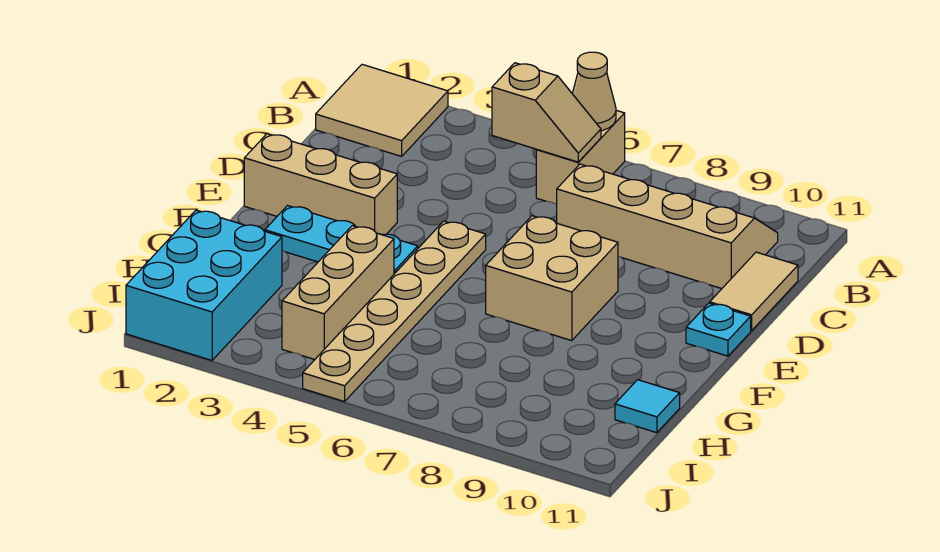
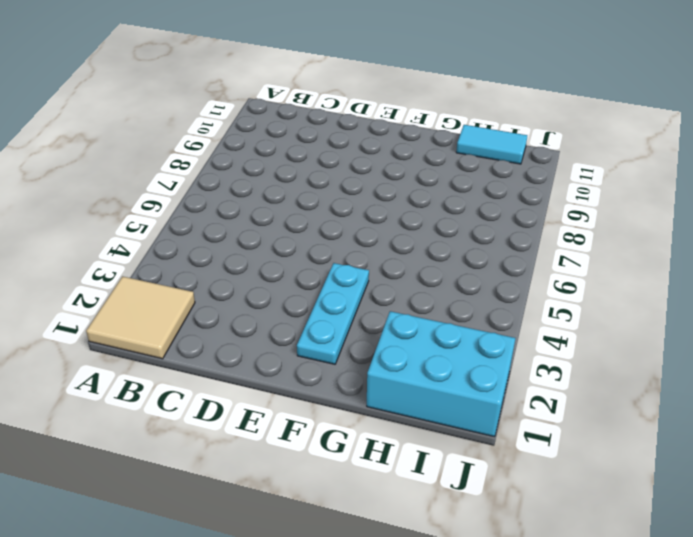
cyan tile H11:I11 level 1 -> cyan tile H11 level 1
none -> tan brick A6:B6 level 1
none -> tan slope B7:C10 level 1 top C
none -> tan tile C11:D11 level 1

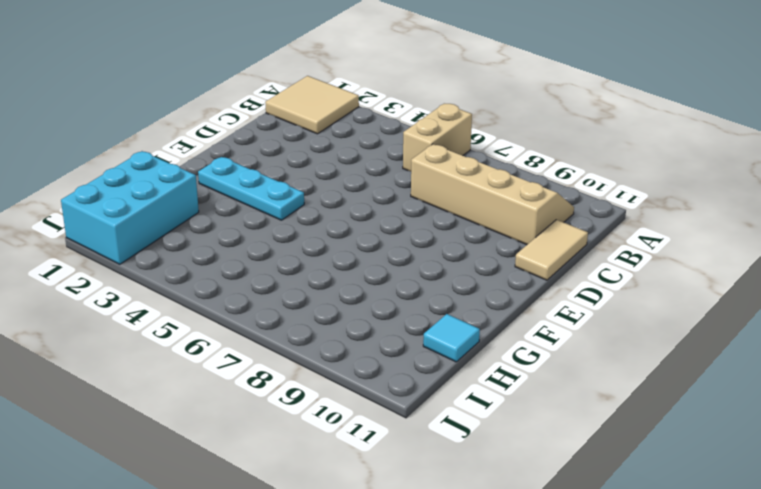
none -> tan brick E1:E3 level 1
none -> tan plate E5:J5 level 1
none -> tan brick E7:F8 level 1

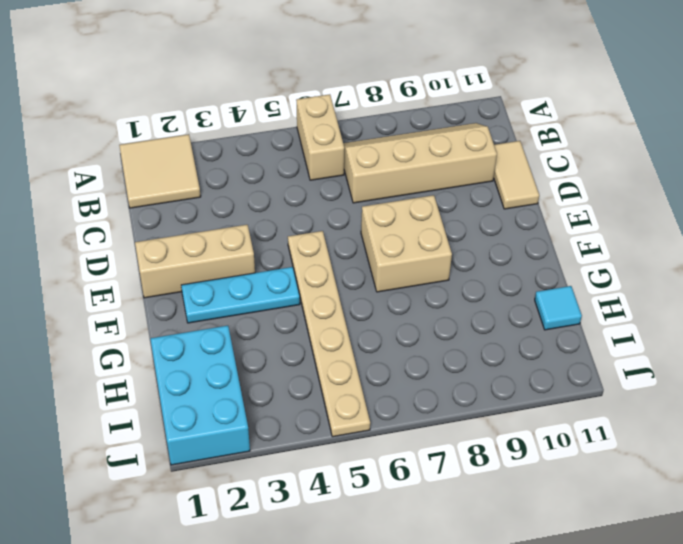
none -> cyan plate E11 level 1
none -> tan brick G4:I4 level 1
none -> tan cone A6 level 2

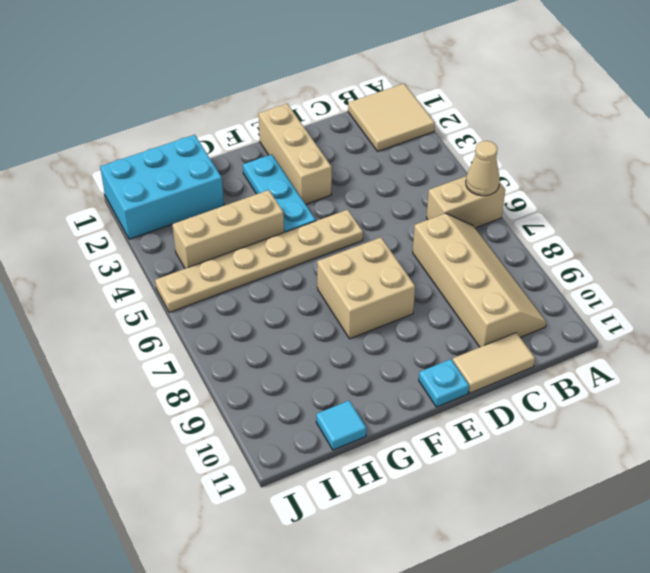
none -> tan slope B5:B6 level 2 top 5

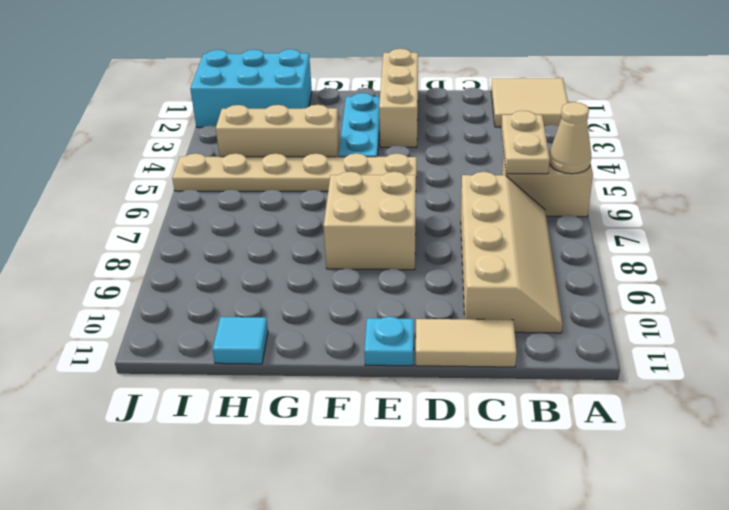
tan plate B5:B6 level 2 -> tan slope B5:B6 level 2 top 5

